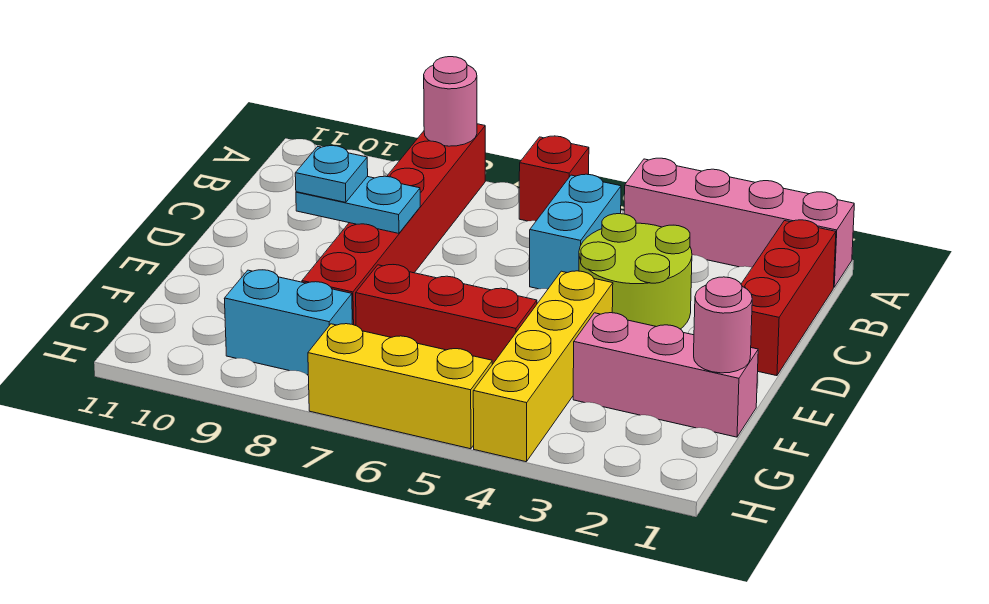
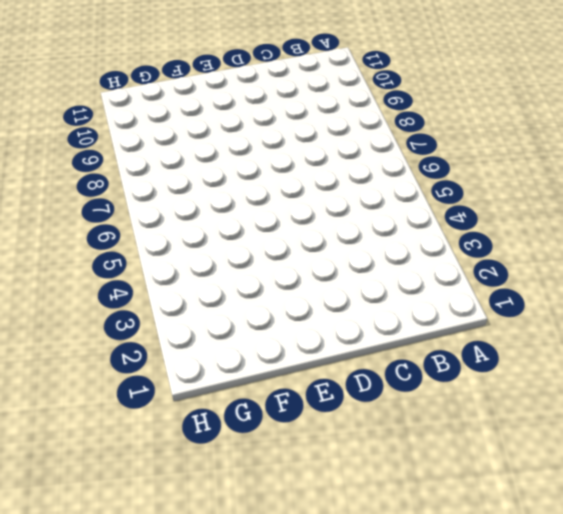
none -> pink brick A1:A4 level 1
none -> red brick A6 level 1
none -> red brick A8:F8 level 1

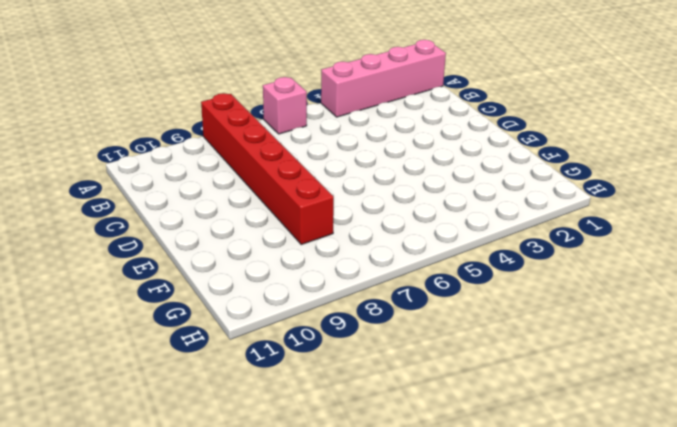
pink brick A6 level 1 -> red brick A6 level 1
none -> red brick B1:D1 level 1
none -> cyan brick B5:C5 level 1
none -> lime round brick C3:D4 level 1

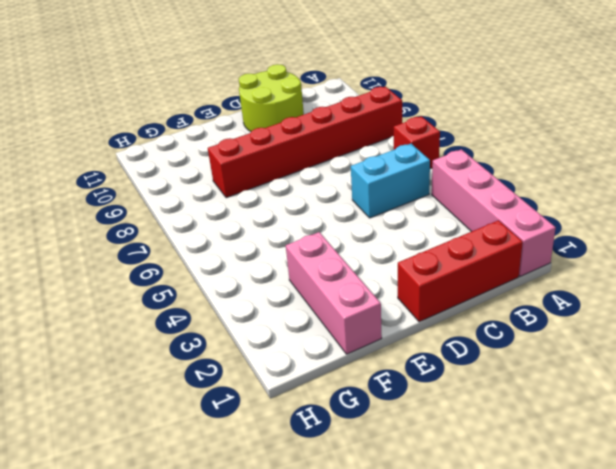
lime round brick C10:D11 level 1 -> lime round brick C3:D4 level 1
none -> yellow brick E4:H4 level 1
none -> red brick F5:F7 level 1
none -> cyan brick G8:G9 level 1

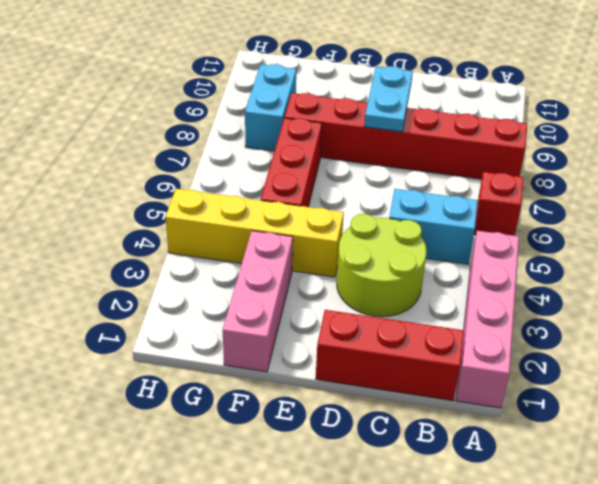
none -> yellow brick H5:H7 level 1
none -> pink round brick A8 level 2
none -> pink round brick F1 level 2

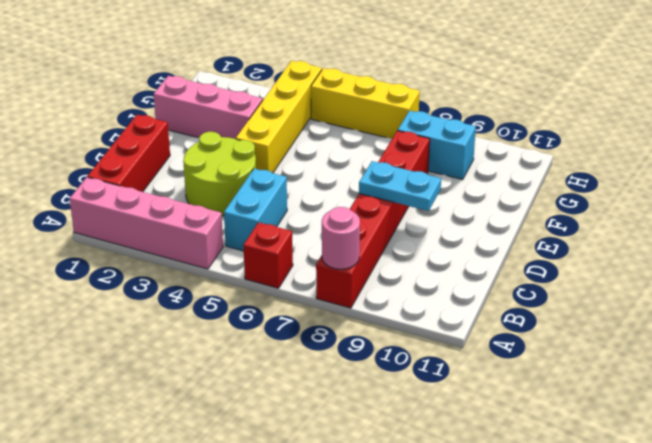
none -> red brick F5:F7 level 1
none -> pink round brick F1 level 2
none -> cyan plate D9 level 3

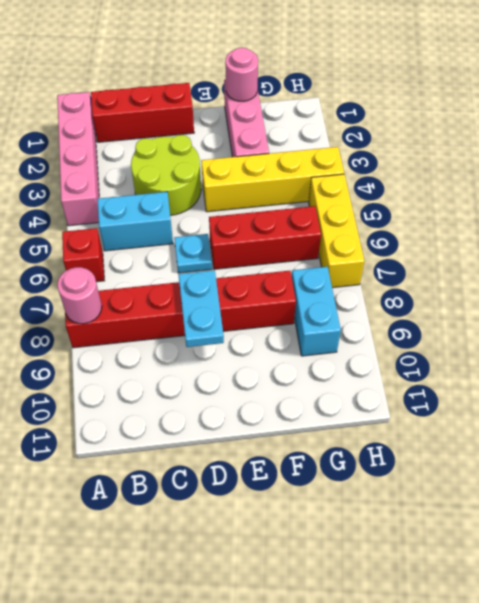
cyan plate D6 level 1 -> cyan plate D9 level 3
red brick E6:G6 level 1 -> red brick F5:F7 level 1

